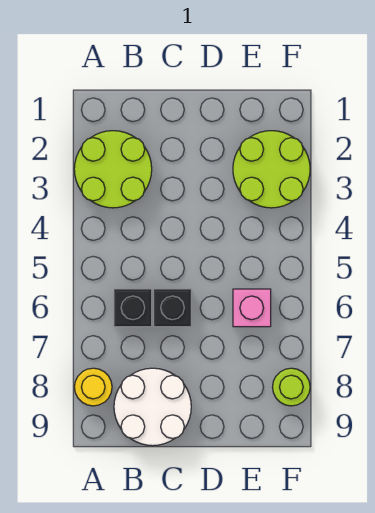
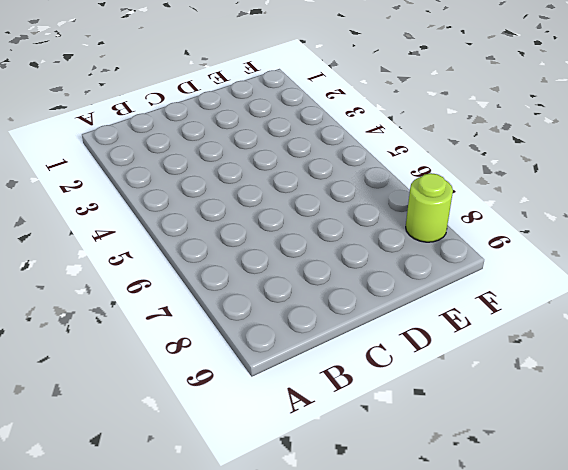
none -> lime round brick A2:B3 level 1
none -> yellow round brick A8 level 1

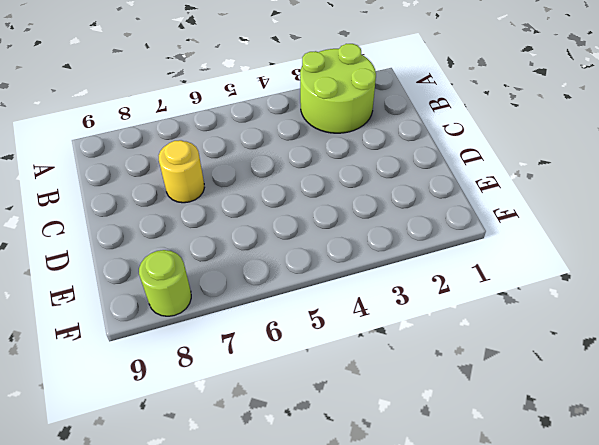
yellow round brick C7 level 1 -> yellow round brick A8 level 1
none -> black brick B6 level 1
none -> white round brick B8:C9 level 1

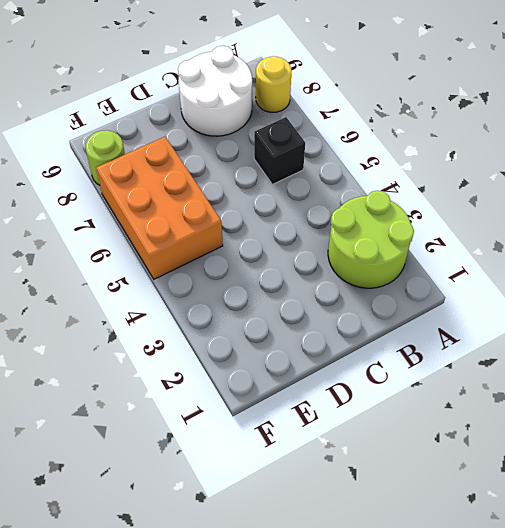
orange brick E5:F7 level 1 -> pink brick E6 level 1
none -> black brick C6 level 1
none -> lime round brick E2:F3 level 1

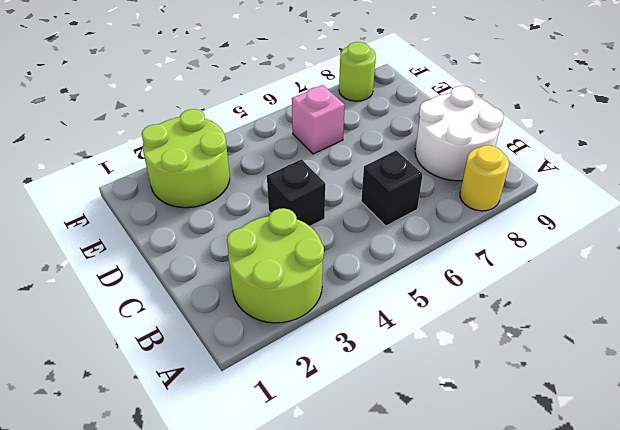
black brick C4 level 1 -> black brick C6 level 1

